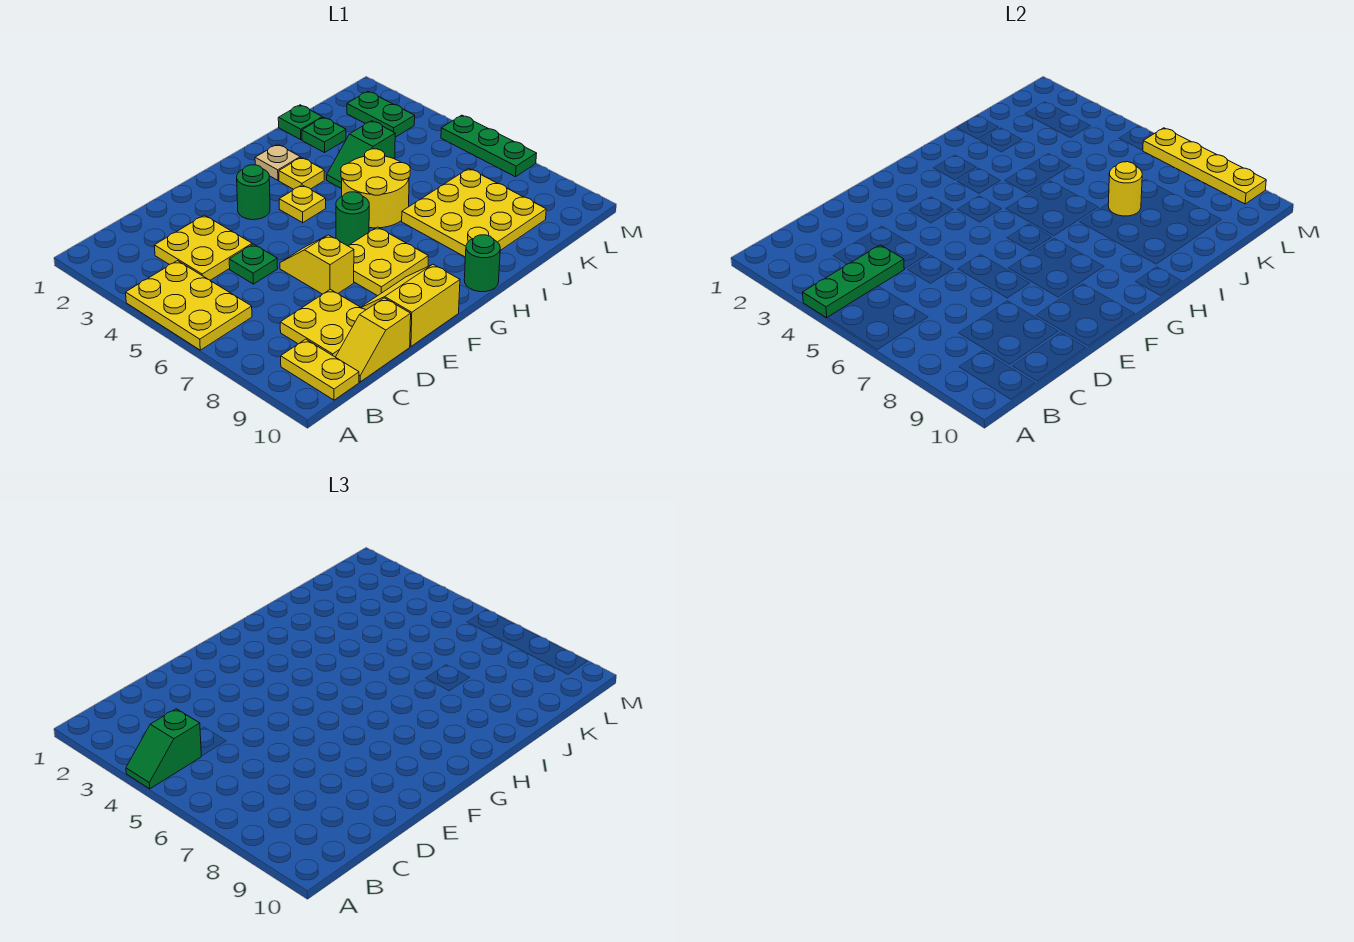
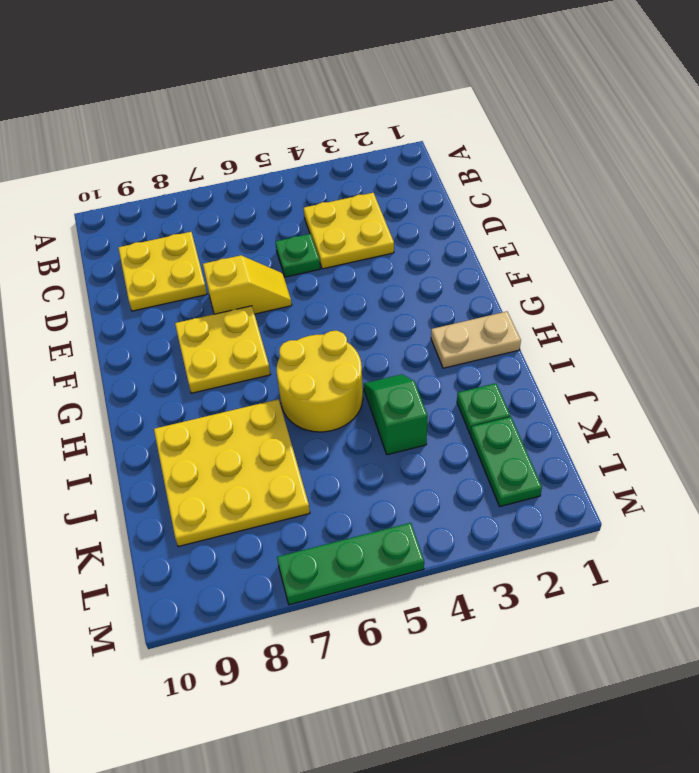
tan plate H1:H2 level 1 -> tan plate H2 level 1
green plate K2:L2 level 1 -> green plate L2:L3 level 1
none -> yellow plate A4:B6 level 1
none -> yellow plate B9:B10 level 1
none -> yellow slope C10:D10 level 1 top D

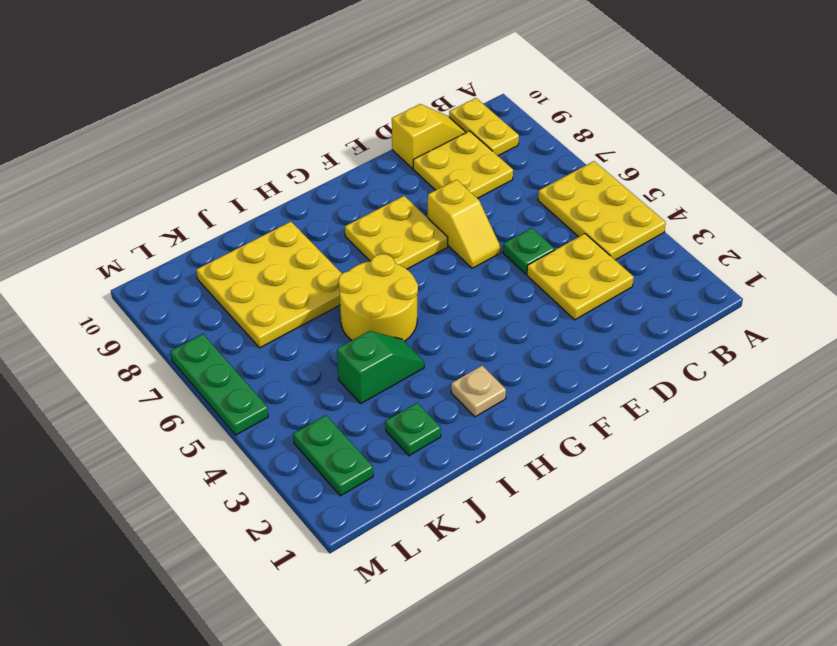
none -> yellow slope E9:F10 level 1 top 10
none -> green round brick F3 level 1
none -> yellow plate G4 level 1

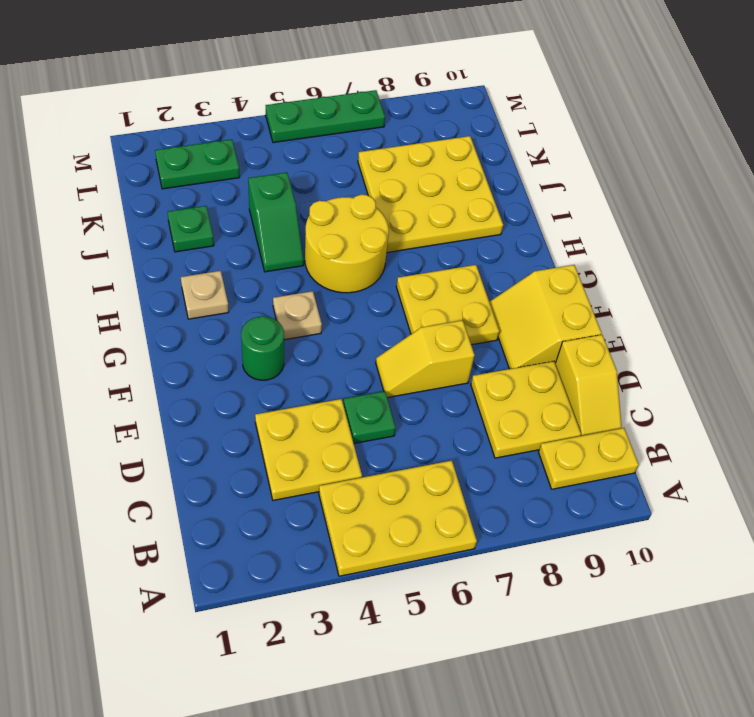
tan plate G4 level 1 -> yellow plate G4 level 1
none -> green round brick G6 level 1
none -> yellow plate H3 level 1
none -> green round brick H10 level 1

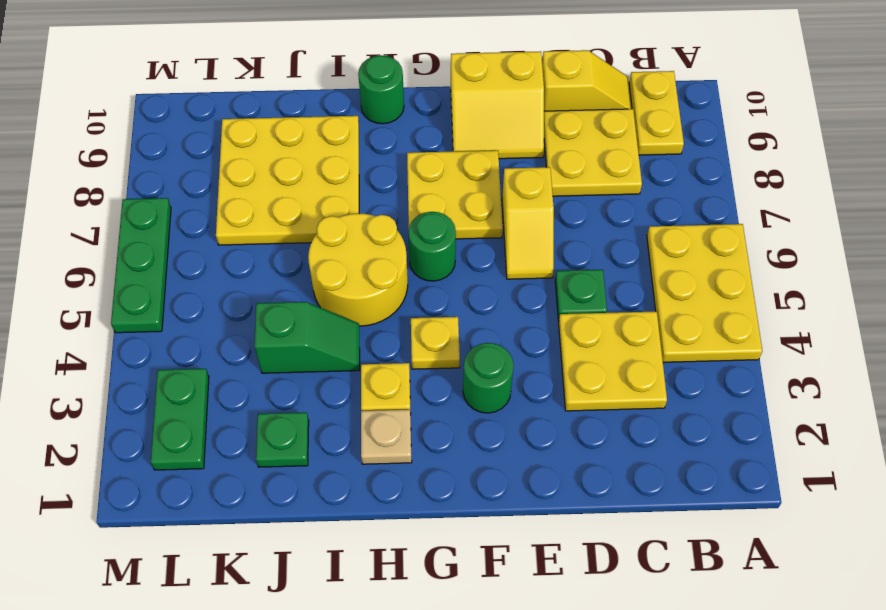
none -> green plate J1 level 1
none -> green plate A4:C4 level 2
none -> yellow round brick J7 level 2

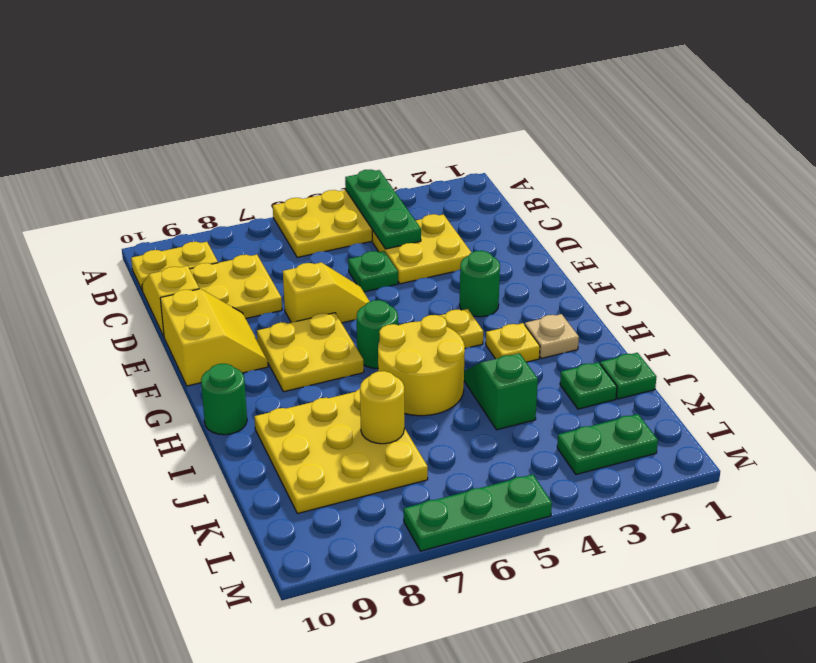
none -> yellow plate M6:M9 level 2
none -> green slope A4:B4 level 3 top B

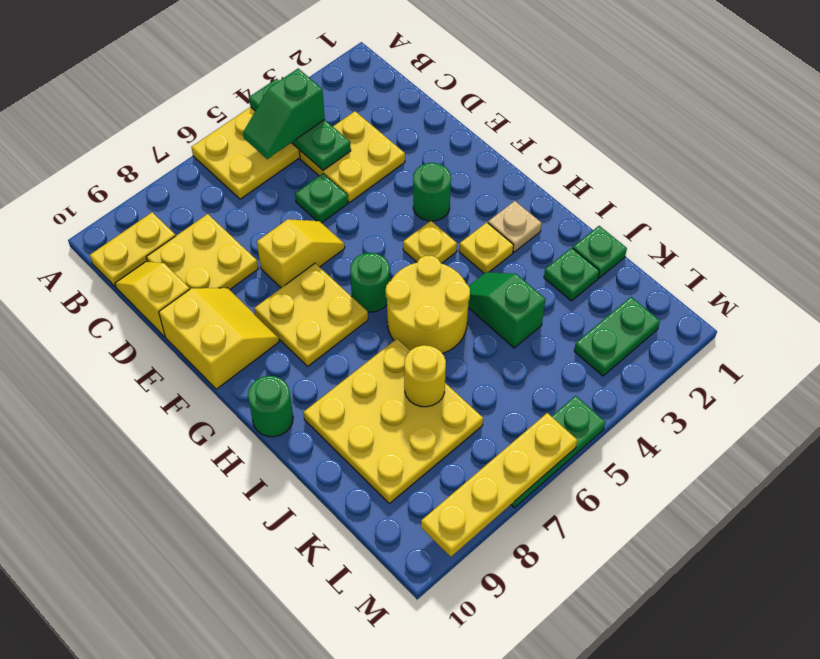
green slope B4:B5 level 3 top 4 -> green slope A4:B4 level 3 top B

